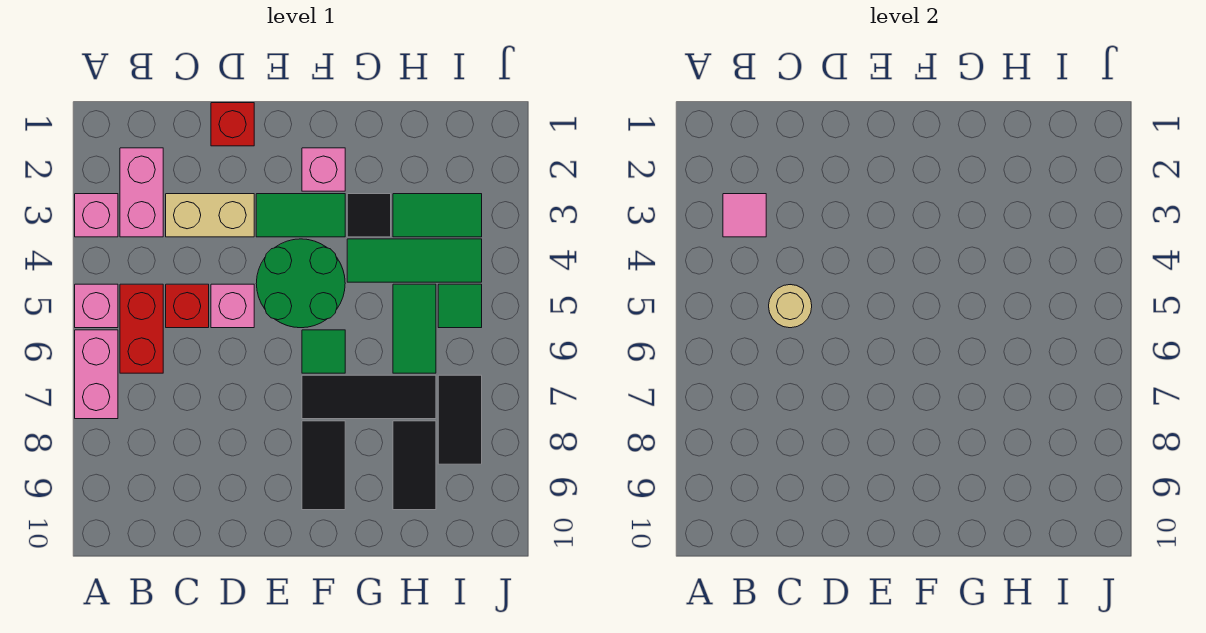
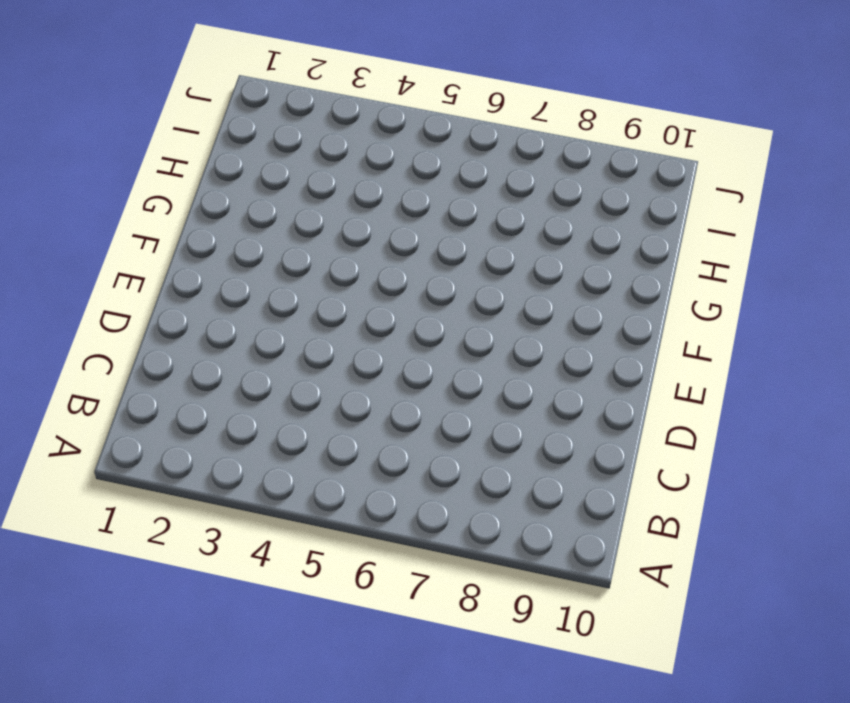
none -> pink brick A3 level 1
none -> pink brick A5 level 1
none -> pink brick A6:A7 level 1

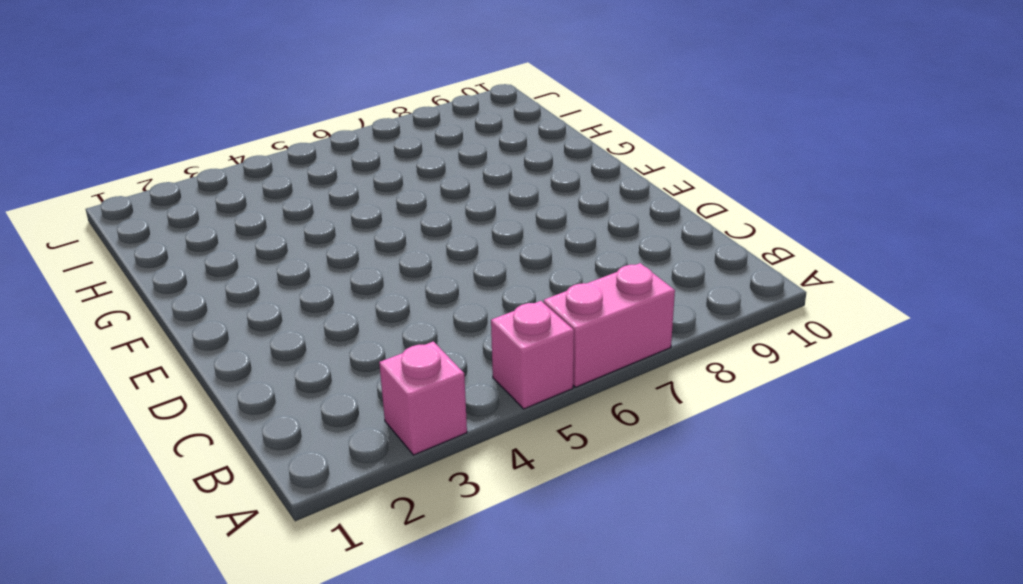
none -> pink brick B2:B3 level 1
none -> red brick B5:B6 level 1
none -> tan brick C3:D3 level 1

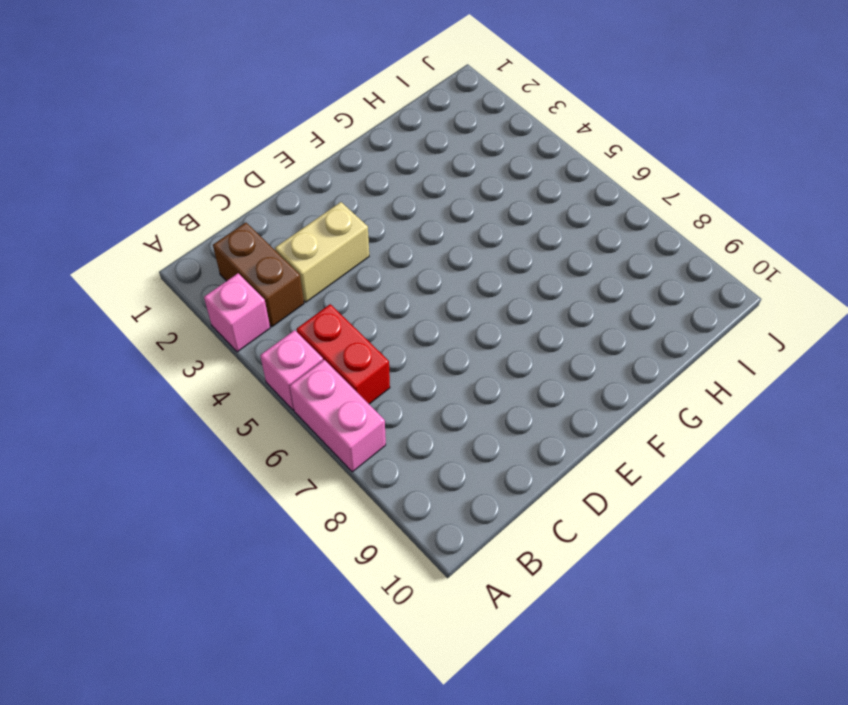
brown brick B2:B3 level 1 -> pink brick B2:B3 level 1
none -> red brick C5 level 1
none -> red brick D1 level 1
none -> pink brick D5 level 1

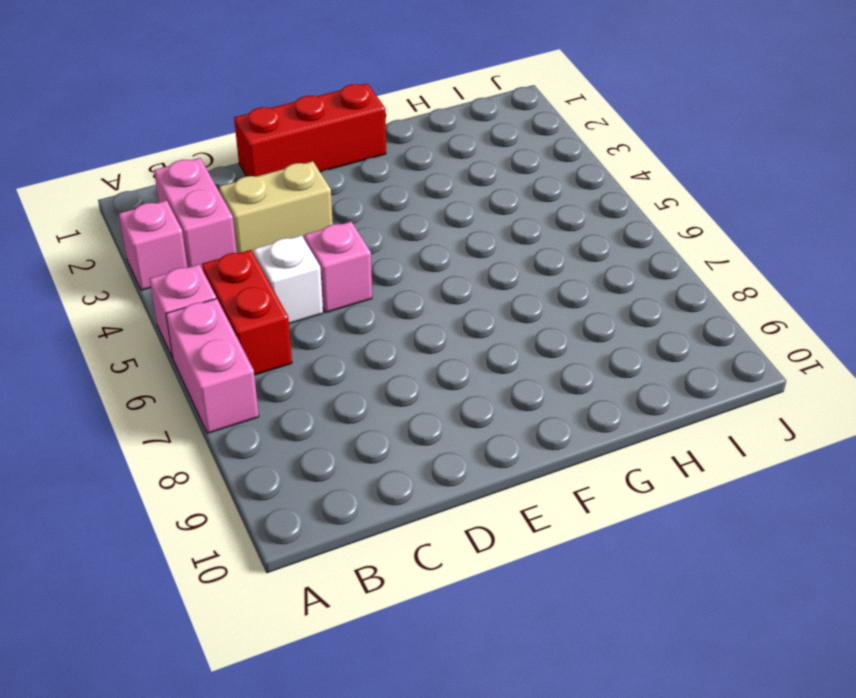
white brick C5 level 1 -> red brick C5 level 1
red brick D1:F1 level 1 -> red brick D1 level 1
none -> green tile E3:F3 level 1
none -> green round brick E4:F5 level 1
none -> pink brick F2 level 1

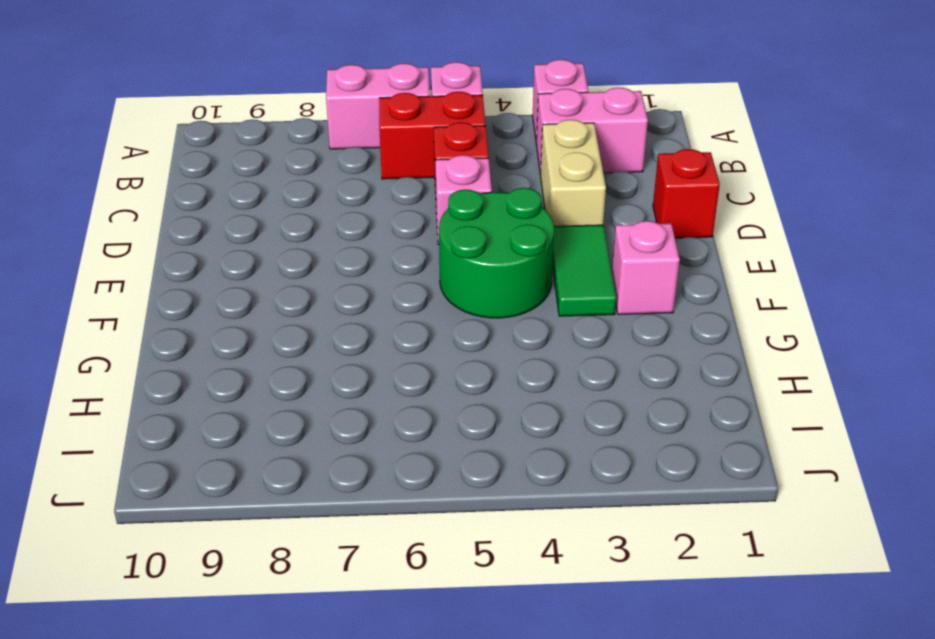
none -> green tile F6 level 1
none -> black tile F7:H7 level 1
none -> black tile F8:F9 level 1

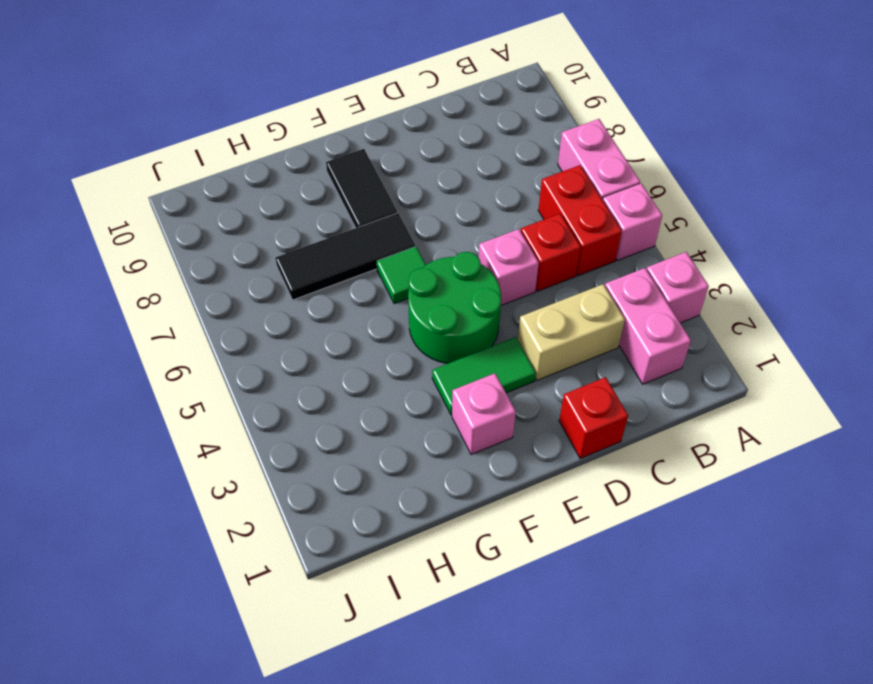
none -> black tile G3 level 1
none -> green tile G4:I4 level 1
none -> green tile H3:I3 level 1

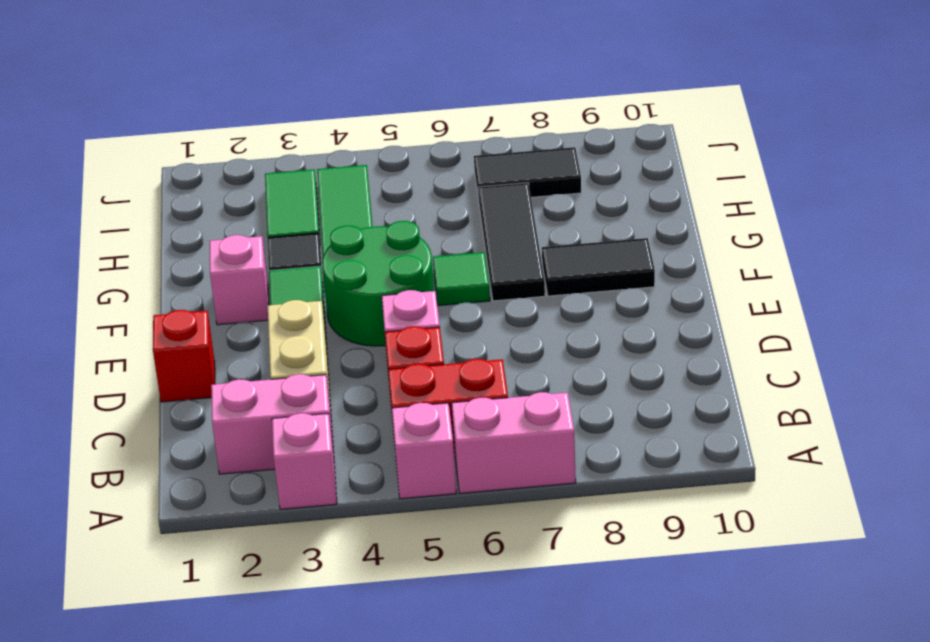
none -> green tile H5:H6 level 1
none -> black tile H8:H9 level 1
none -> green tile I5 level 1

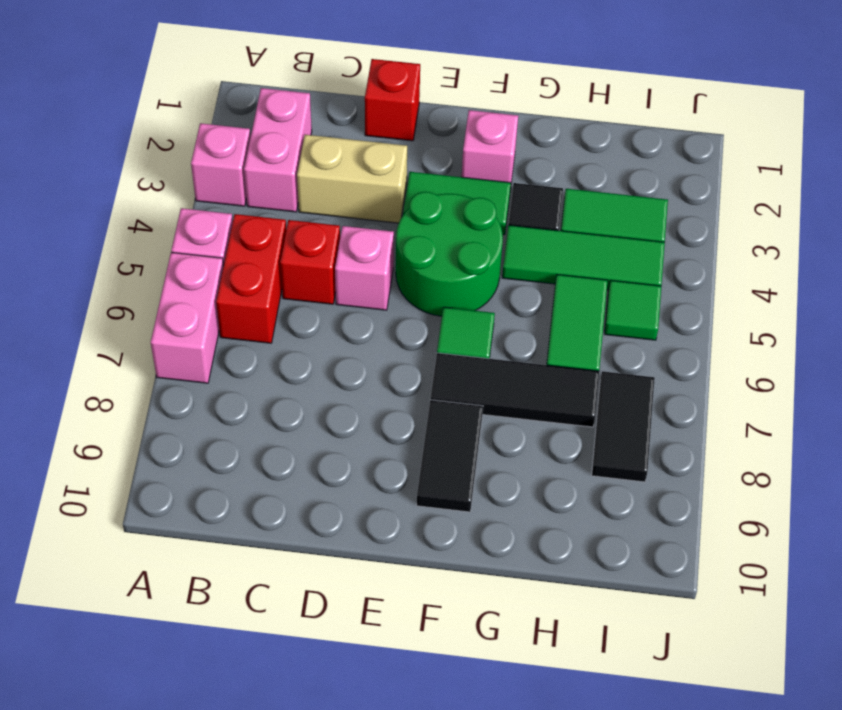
none -> black tile H8:H9 level 1
none -> pink tile B3 level 2
none -> tan round brick C5 level 2

